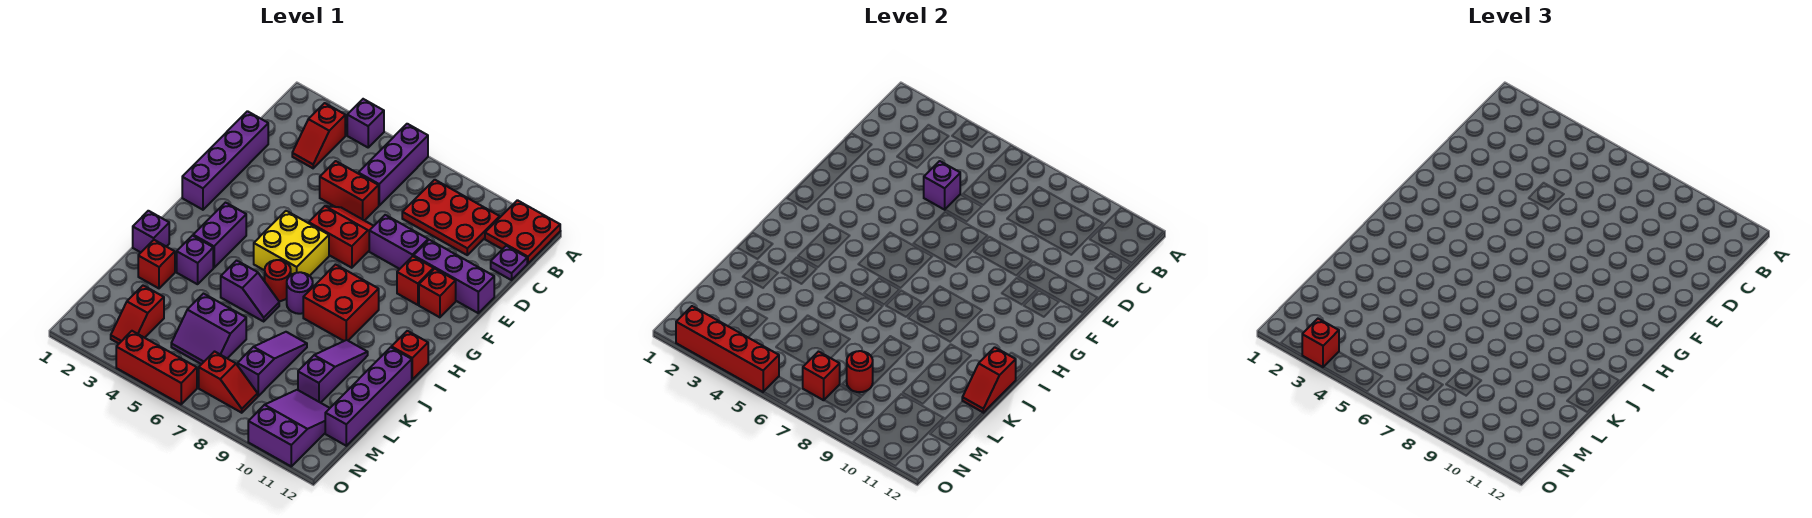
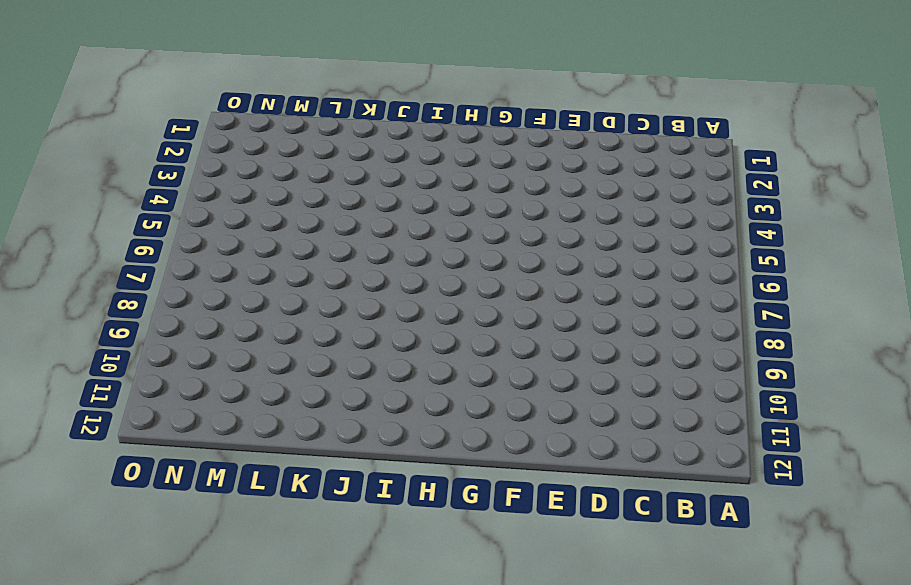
none -> purple brick A4 level 1
none -> purple brick A6:C6 level 1
none -> red plate A11:B12 level 1
none -> red slope B3:C3 level 1 top B

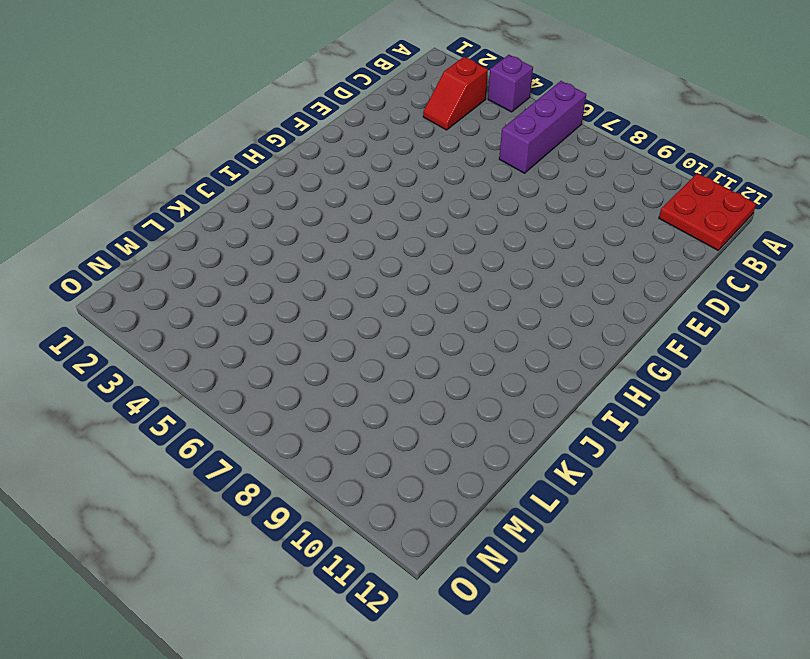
none -> red plate B8:C10 level 1
none -> purple plate C12 level 1
none -> purple brick D1:G1 level 1
none -> red brick D5:D6 level 1

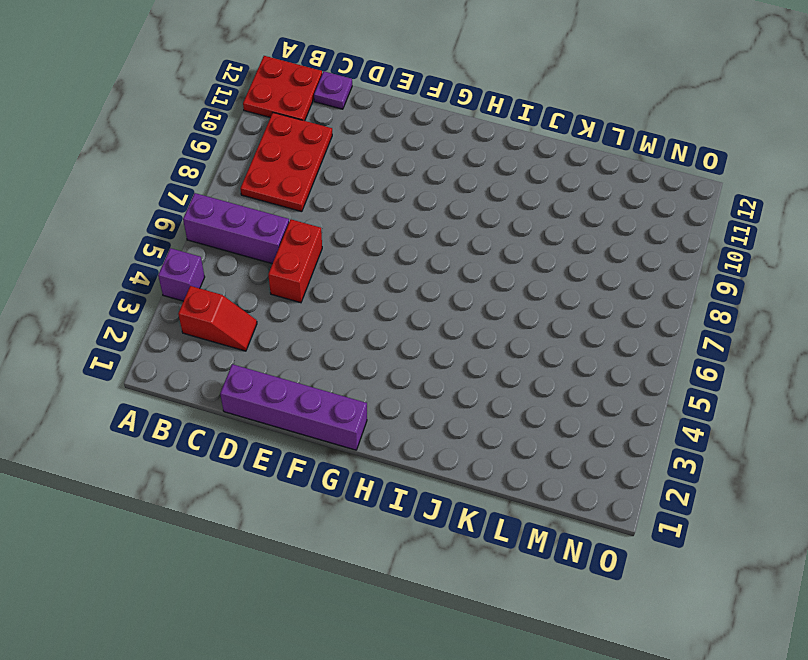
none -> red slope E6:F7 level 1 top F
none -> purple brick E8:E9 level 1
none -> purple brick E10:E12 level 1
none -> red brick F10 level 1

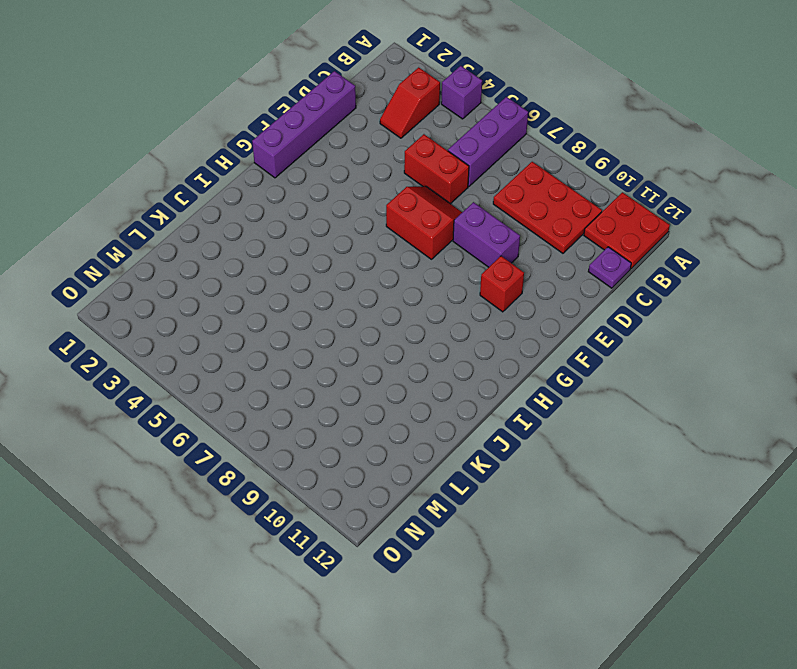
none -> purple brick E10:E12 level 1
none -> red brick F11 level 1
none -> yellow brick G5:H6 level 1
none -> purple brick H3:I3 level 1

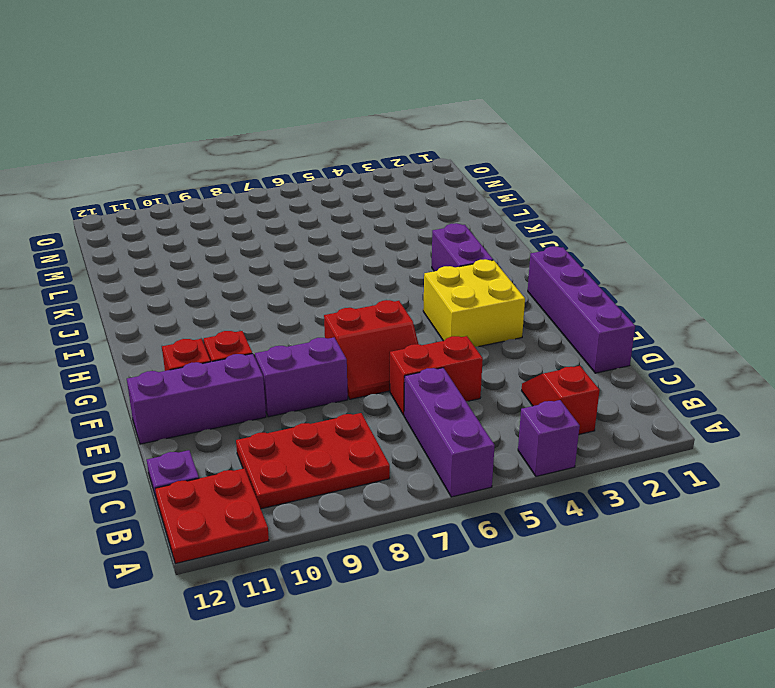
yellow brick F3:G4 level 1 -> yellow brick G5:H6 level 1
none -> red brick H8:I9 level 1
none -> red round brick I6 level 1
none -> purple round brick I7 level 1
none -> red brick I12 level 1

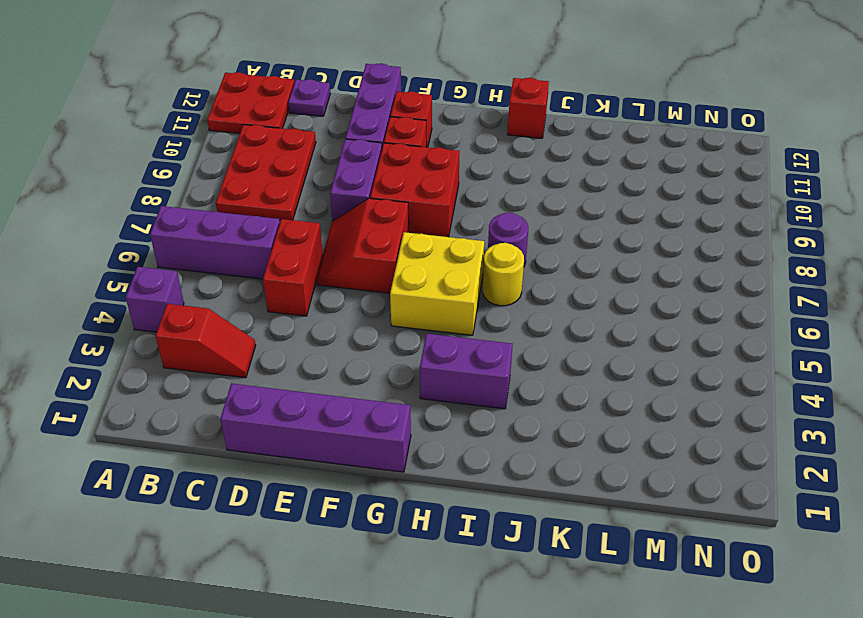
red brick F8:G9 level 1 -> red brick H8:I9 level 1
yellow round brick I6 level 1 -> red round brick I6 level 1
none -> purple brick J1 level 1
none -> purple brick J3 level 1
none -> purple slope J5:J6 level 1 top 5
none -> purple slope J10:L10 level 1 top L

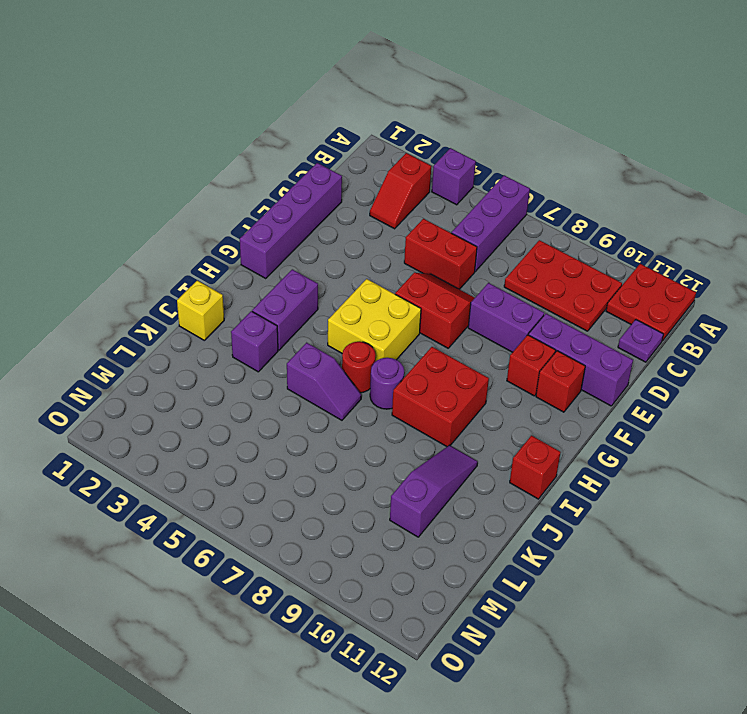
yellow brick J1 level 1 -> purple brick J1 level 1
none -> purple brick J12:M12 level 1
none -> red brick K2 level 1
none -> purple slope K8:M8 level 1 top M
none -> purple slope L5:M6 level 1 top L

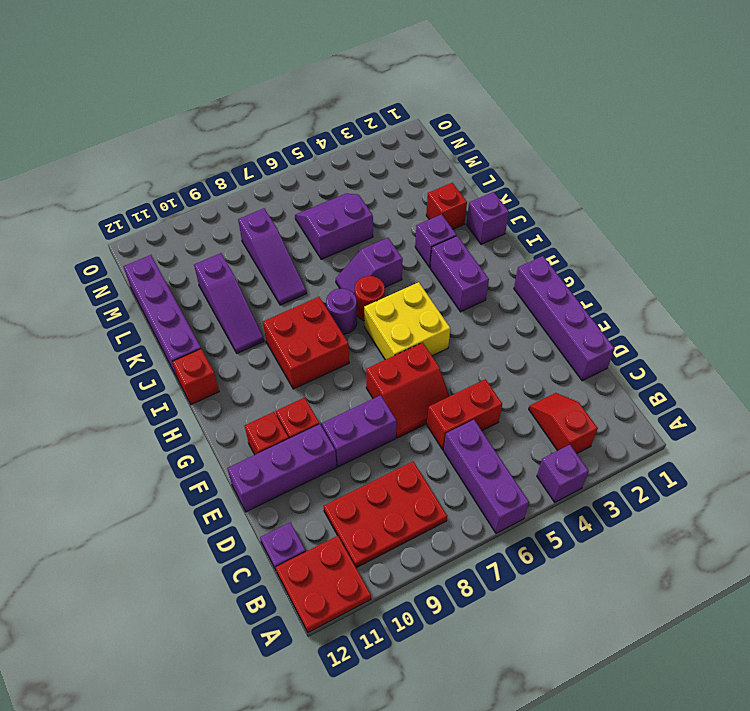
none -> red slope M3:N3 level 1 top M
none -> purple slope M10:O11 level 1 top O
none -> red slope N7:N8 level 1 top 7
none -> red brick O4:O6 level 1

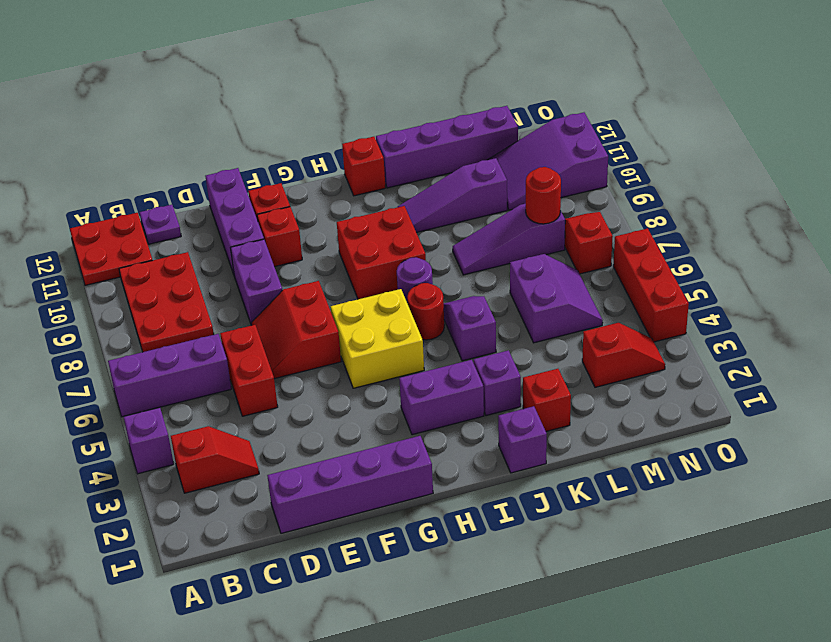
none -> purple brick D5 level 2
none -> red slope J12:K12 level 2 top J
none -> red brick N7 level 2
none -> red brick O2:O5 level 2

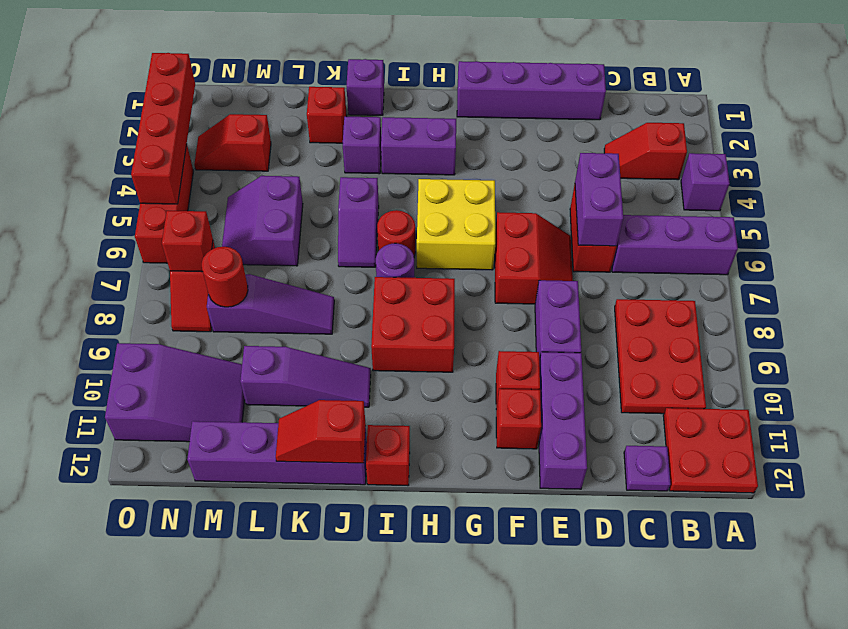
purple brick D5:D6 level 2 -> purple brick D5 level 2
none -> red brick O3 level 3

